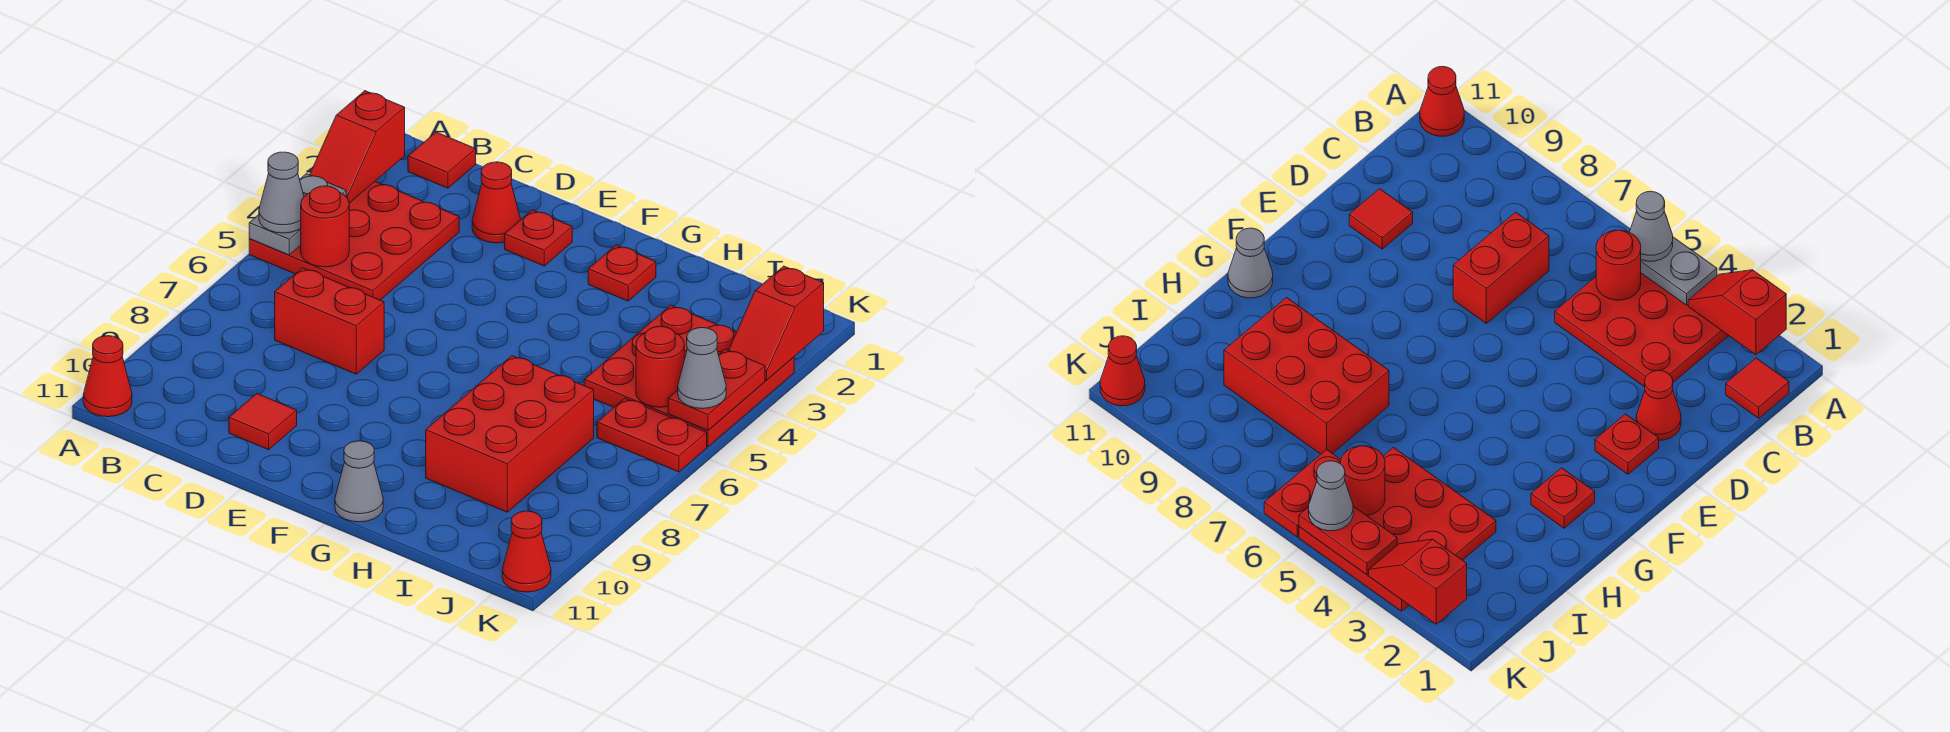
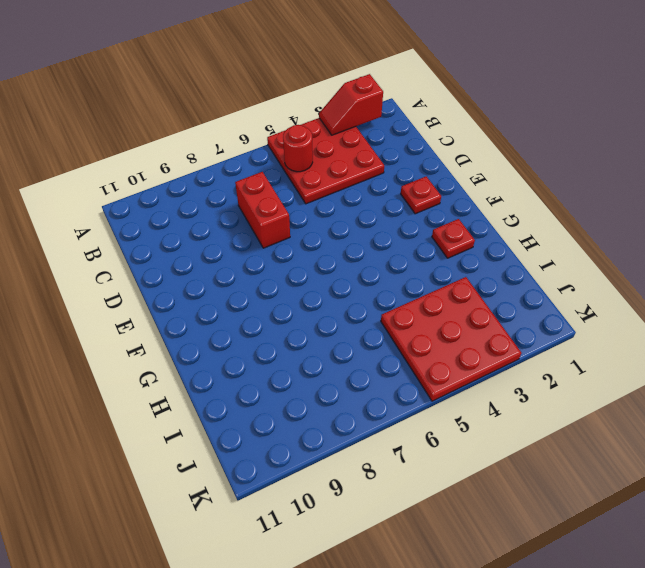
none -> red cone A11 level 1
none -> red tile B1 level 1
none -> red cone D2 level 1

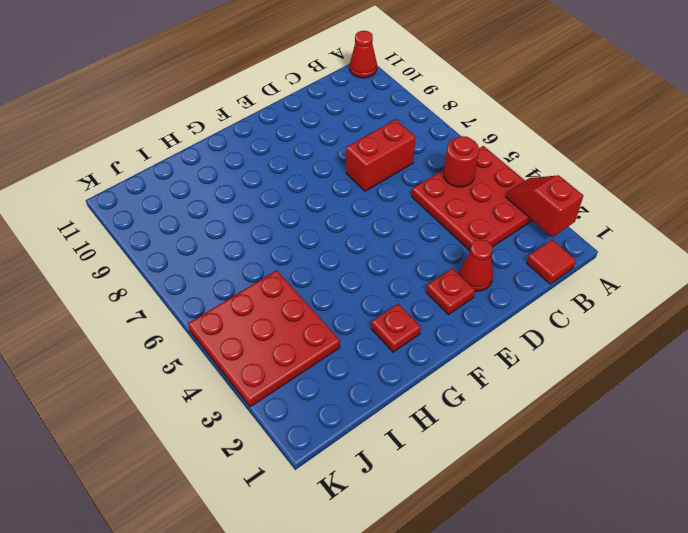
none -> red tile D10 level 1
none -> grey cone G11 level 1
none -> red brick H7:I9 level 1

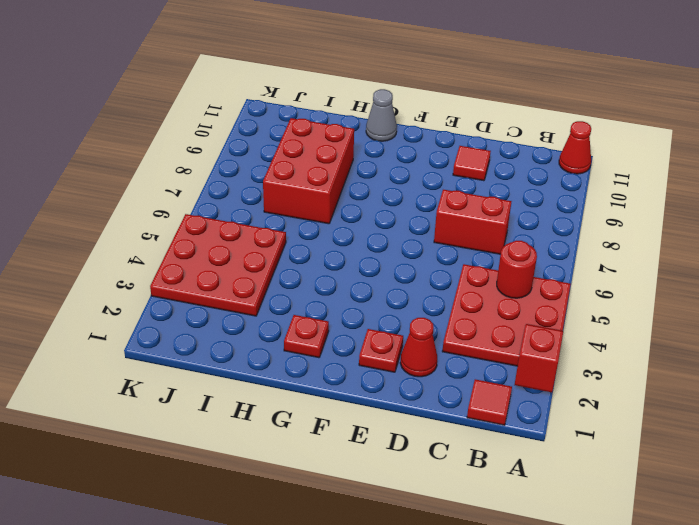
none -> red plate J6:K6 level 1
none -> red cone K11 level 1
none -> grey plate A4:A5 level 2

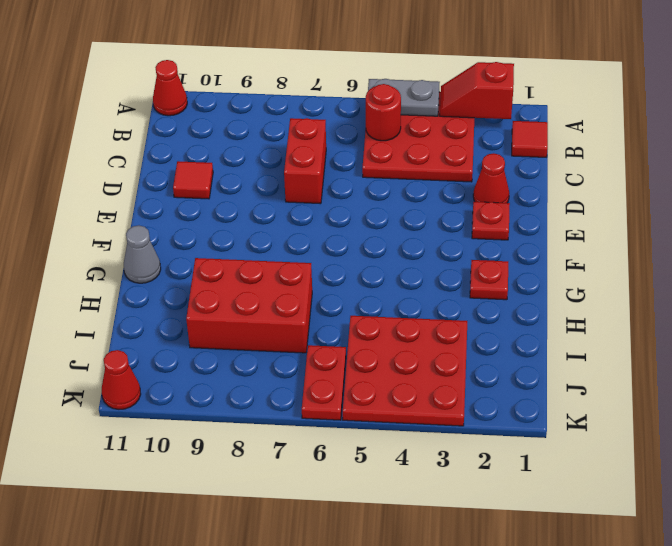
none -> red round brick J5 level 2
none -> red slope K2:K3 level 2 top 2
none -> red plate K4:K5 level 2

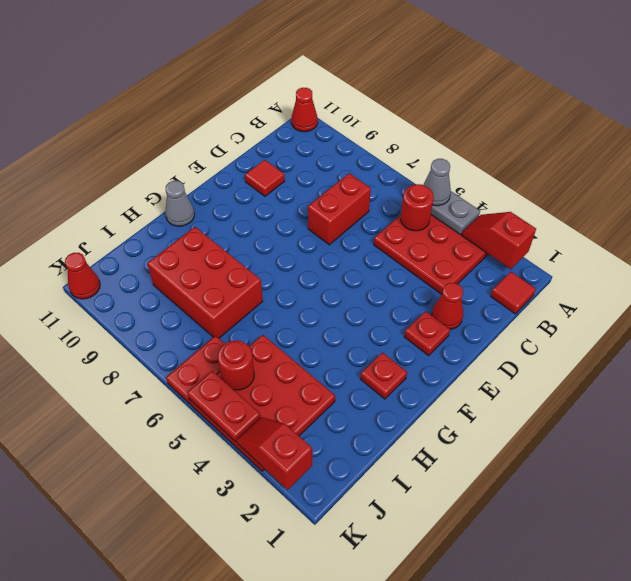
none -> grey cone K5 level 3

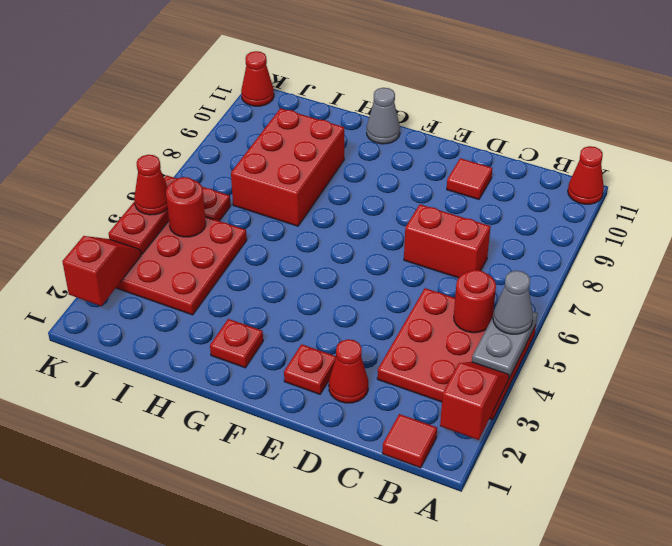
red cone K5 level 3 -> grey cone K5 level 3

